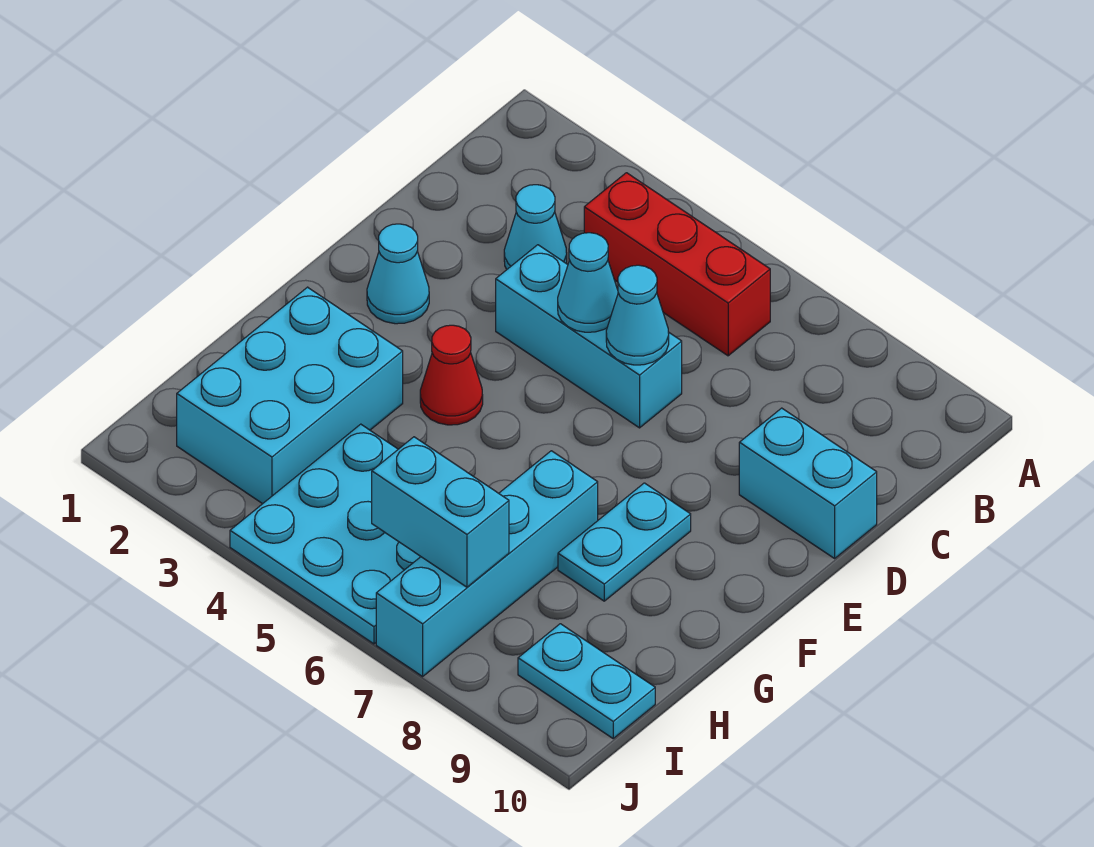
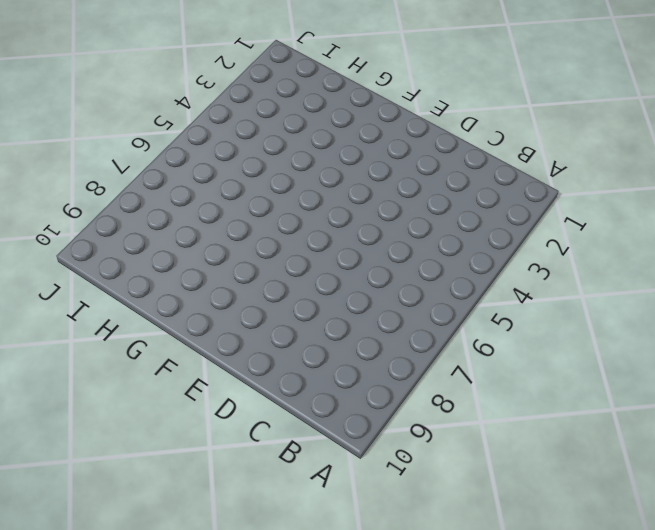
none -> red brick B4:B6 level 1
none -> cyan cone C3 level 1
none -> cyan brick D4:D6 level 1

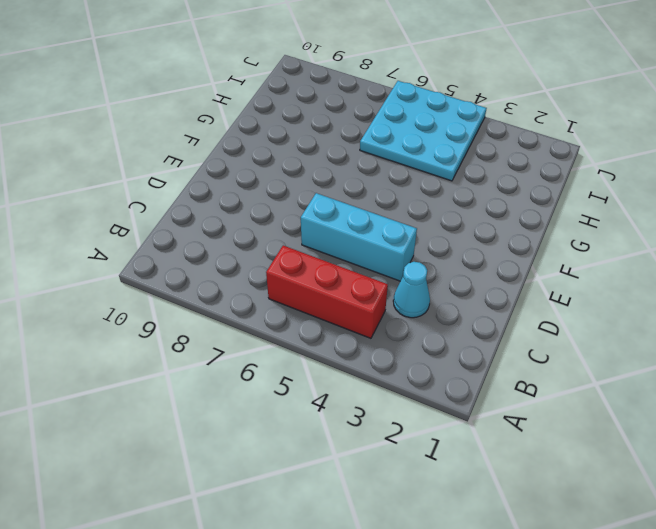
none -> cyan brick D9:D10 level 1
none -> cyan cone E2 level 1
none -> red cone F4 level 1

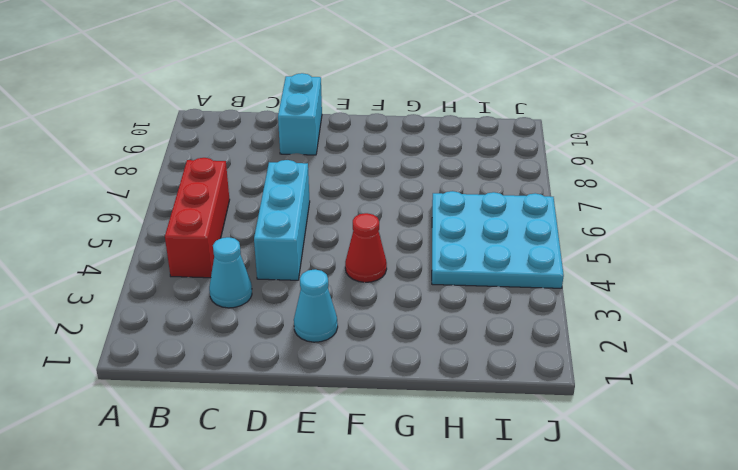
none -> cyan plate F8:G8 level 1
none -> cyan brick G2:I3 level 1
none -> cyan brick G7:J7 level 1

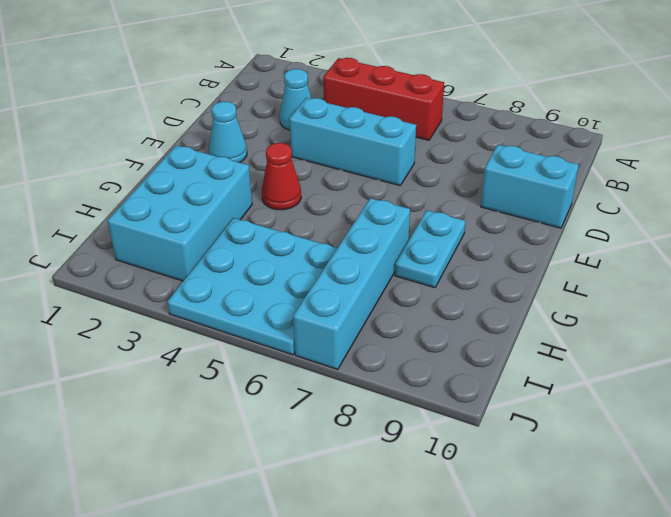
none -> cyan plate I9:I10 level 1
none -> cyan cone D5 level 2
none -> cyan cone D6 level 2

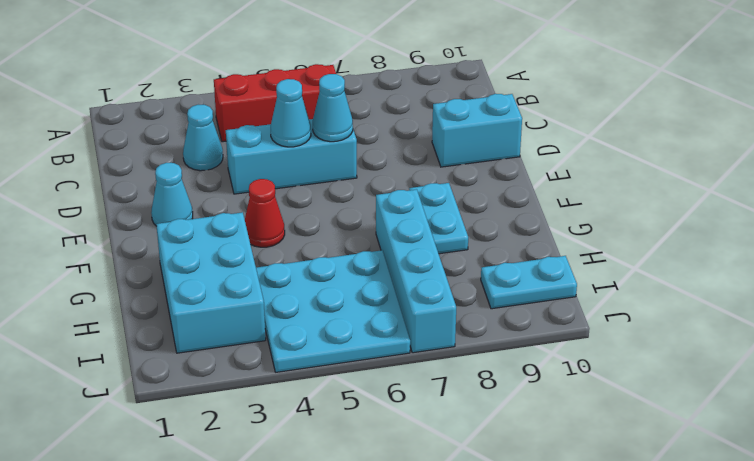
none -> cyan brick I6:I7 level 2

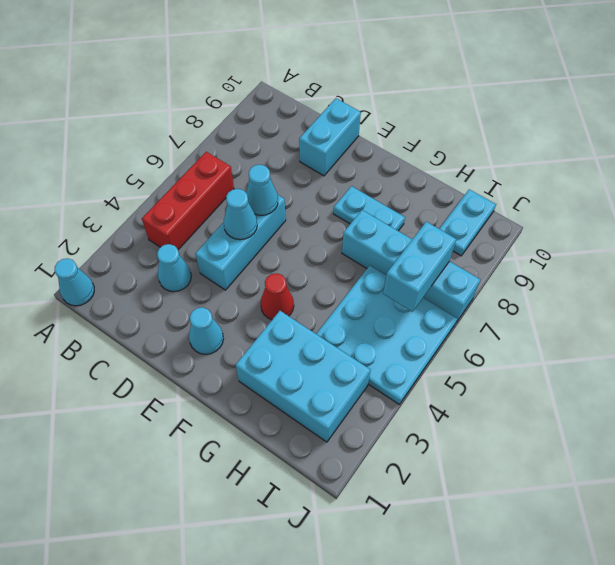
cyan cone A1 level 1 -> none

